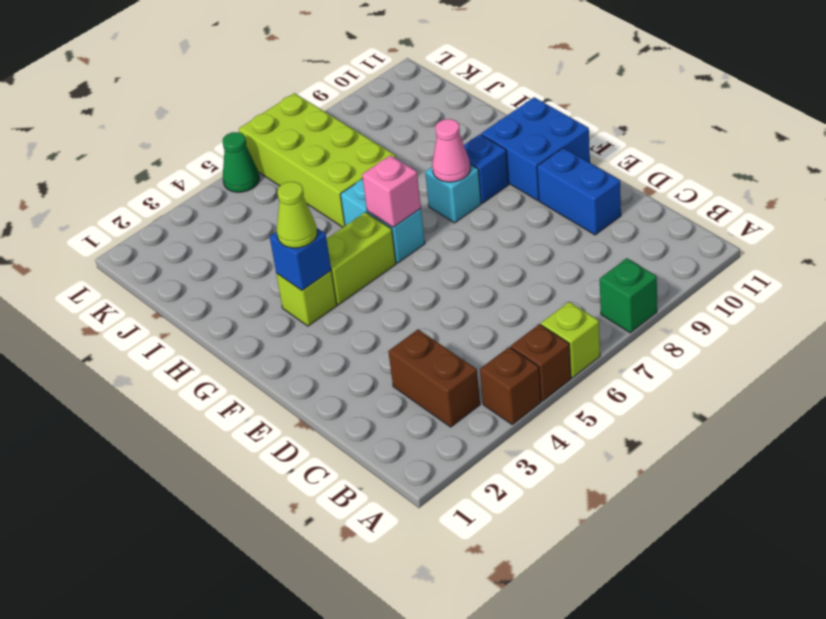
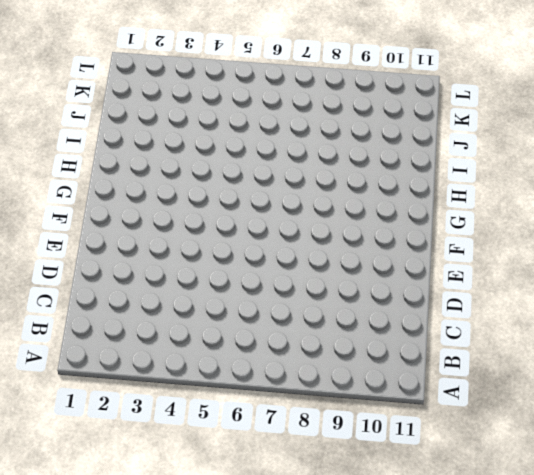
none -> brown brick A4 level 1
none -> brown brick A5 level 1
none -> lime brick A6 level 1

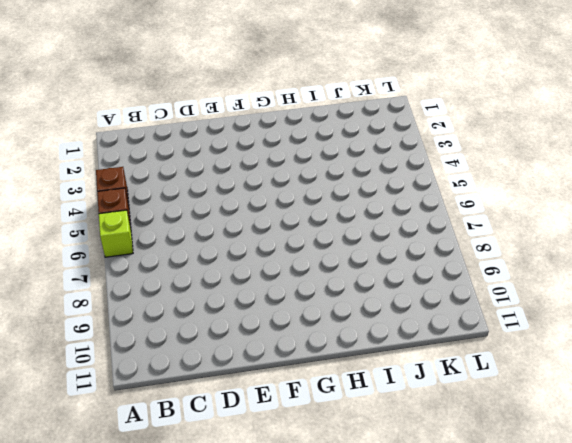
none -> green brick A8 level 1
none -> brown brick B3:C3 level 1
none -> blue brick D10:E10 level 1

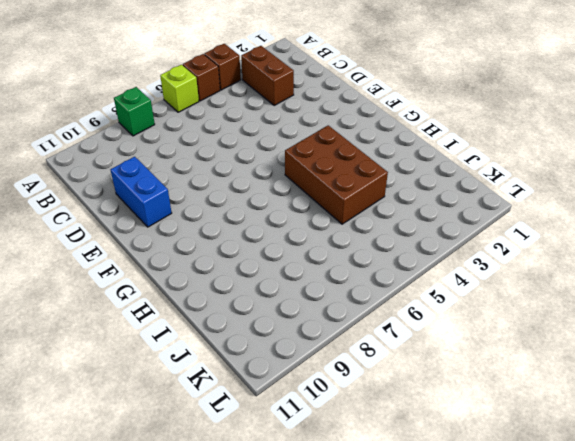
brown brick G4:I5 level 1 -> lime brick G4:G5 level 1
none -> blue brick F10:G11 level 1
none -> lime brick G3 level 1
none -> cyan brick G6:H6 level 1

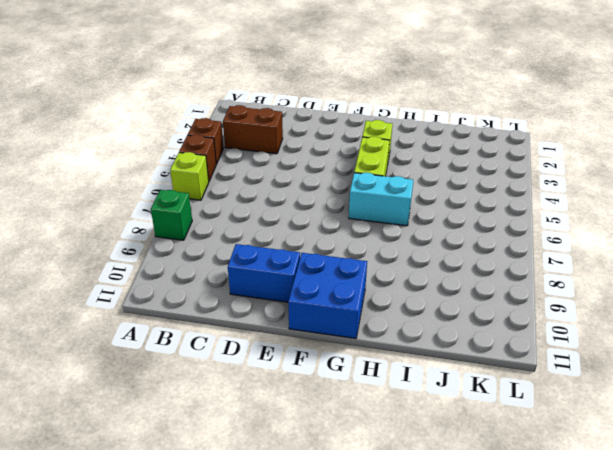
none -> cyan brick G8 level 1
none -> blue brick G9 level 1
none -> lime brick I6:L7 level 1

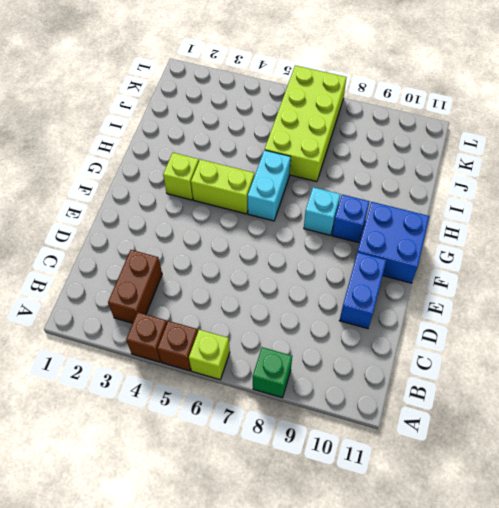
none -> green cone L5 level 1
none -> blue brick G3 level 2
none -> pink brick G6 level 2

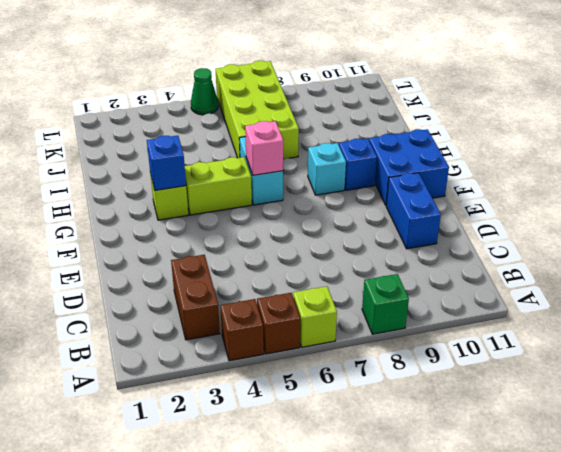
none -> pink cone G8 level 2
none -> lime cone G3 level 3

